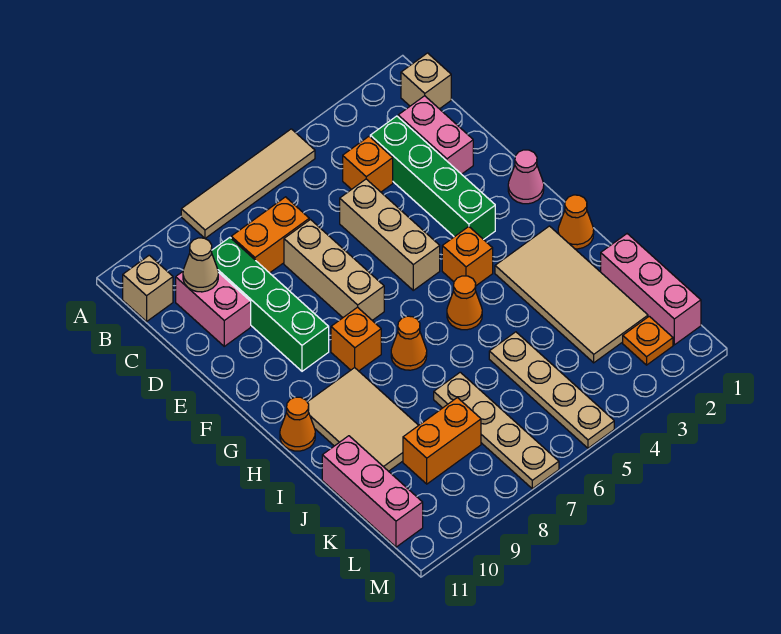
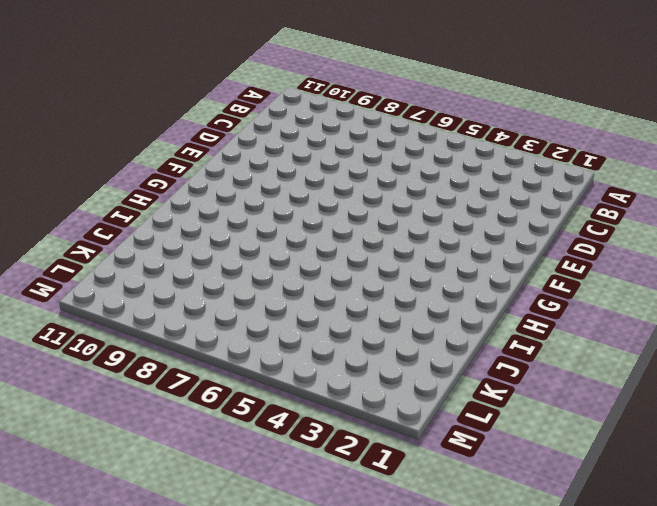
none -> tan tile A5:A8 level 1
none -> tan brick B1 level 1
none -> tan brick B11 level 1

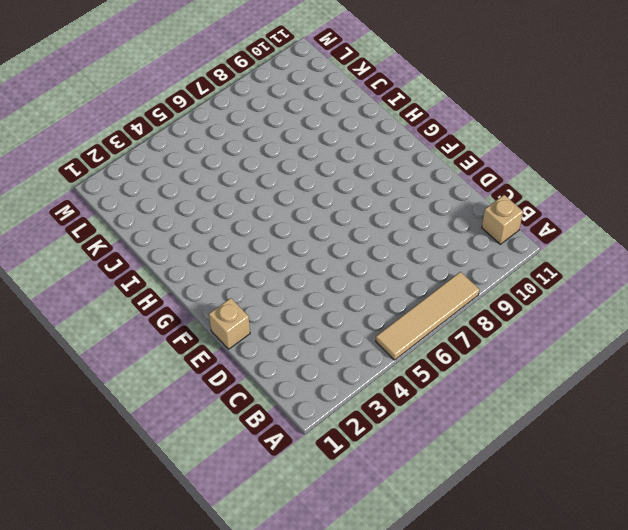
tan brick E1 level 1 -> tan brick B1 level 1
none -> pink brick C2:D2 level 1
none -> green brick C3:F3 level 1
none -> orange brick C4 level 1

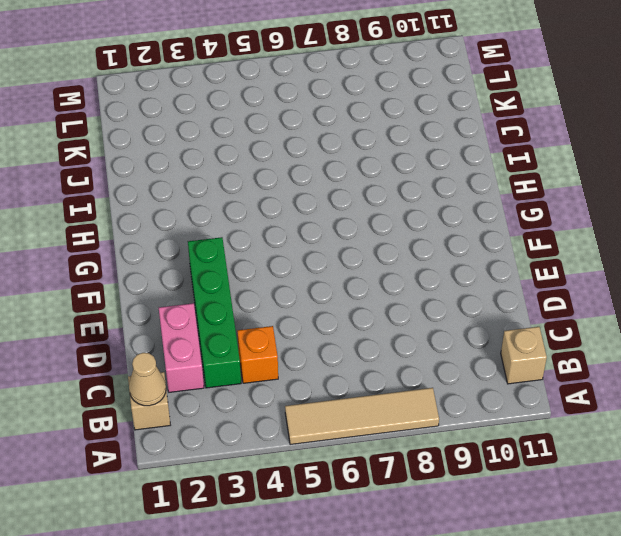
tan cone B1 level 2 -> tan cone C10 level 2
none -> orange brick C7:C8 level 1
none -> green brick C9:F9 level 1
none -> pink brick C10:D10 level 1

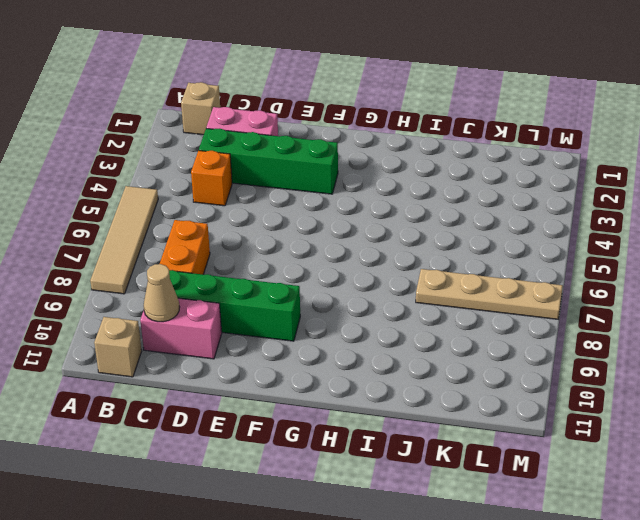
none -> tan brick D5:F5 level 1
none -> tan brick D7:F7 level 1
none -> pink cone F1 level 1

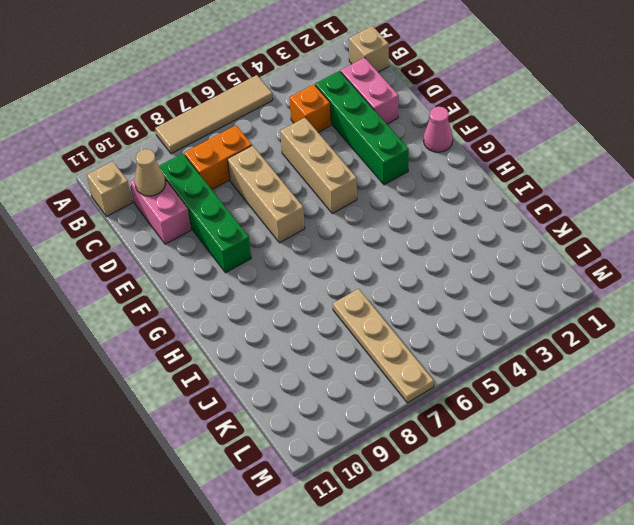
none -> orange brick G4 level 1
none -> orange brick G8 level 1
none -> orange cone H1 level 1

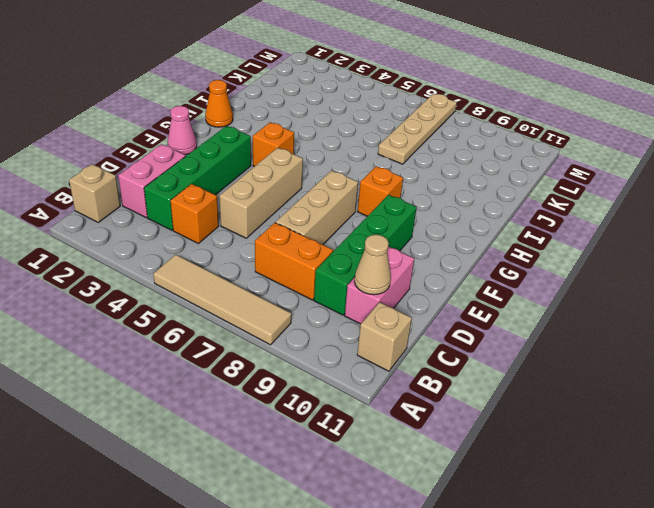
none -> tan tile H2:K3 level 1
none -> orange cone H5 level 1
none -> orange cone H7 level 1

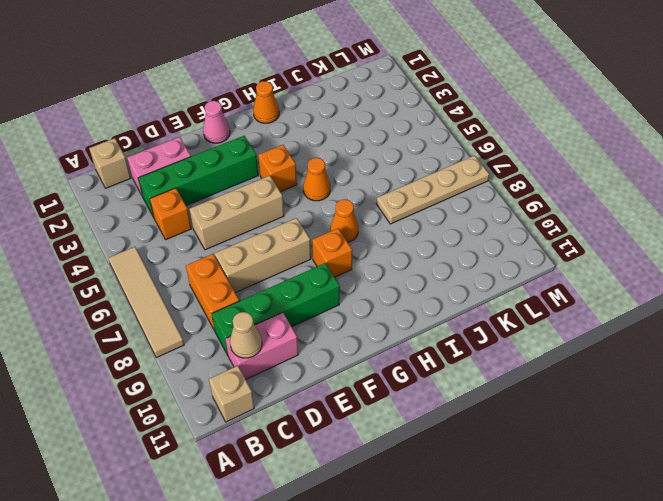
none -> tan tile H2:K3 level 1
none -> tan tile H9:J10 level 1
none -> orange cone H11 level 1

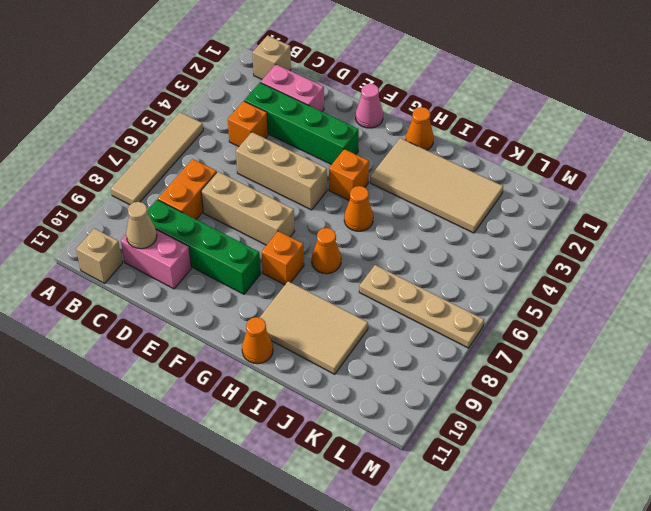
none -> pink brick J1:L1 level 1
none -> tan plate J5:M5 level 1
none -> pink brick J11:L11 level 1

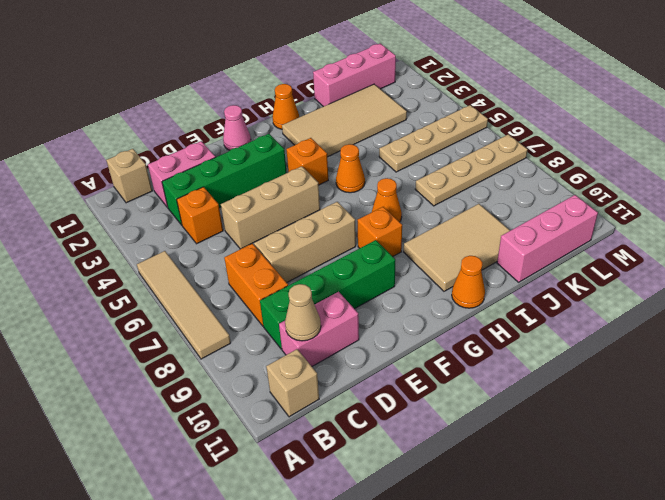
none -> orange brick K8:K9 level 1
none -> orange plate L2 level 1

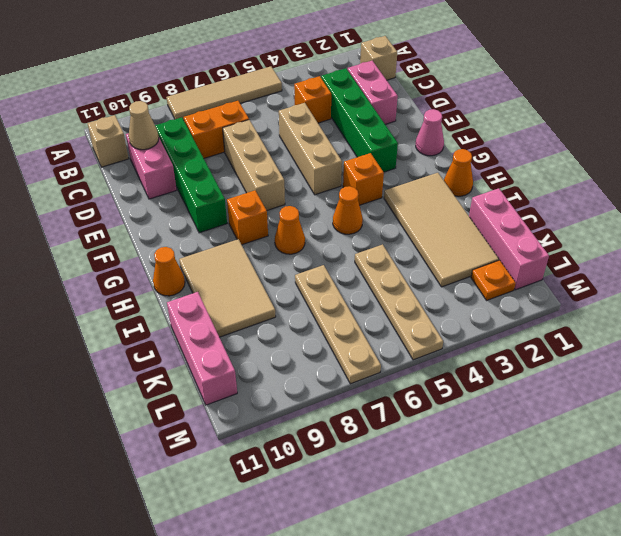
none -> orange brick K8:K9 level 1

